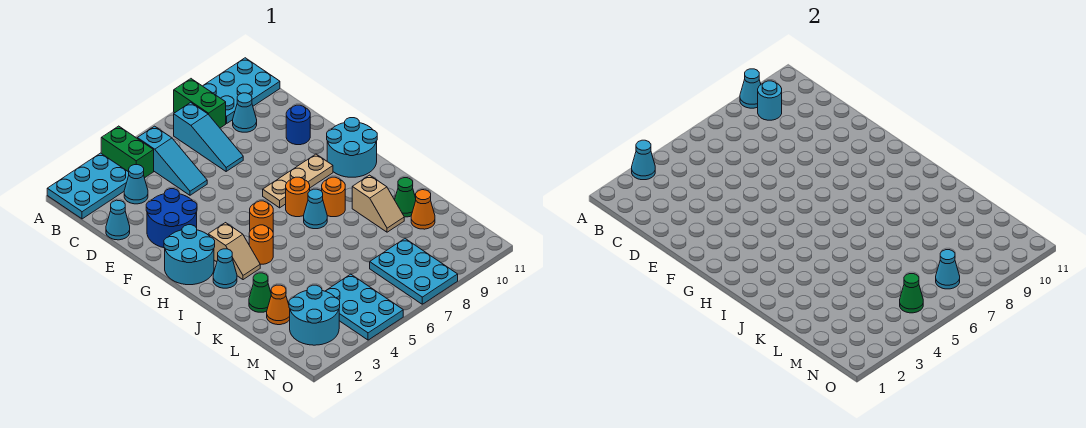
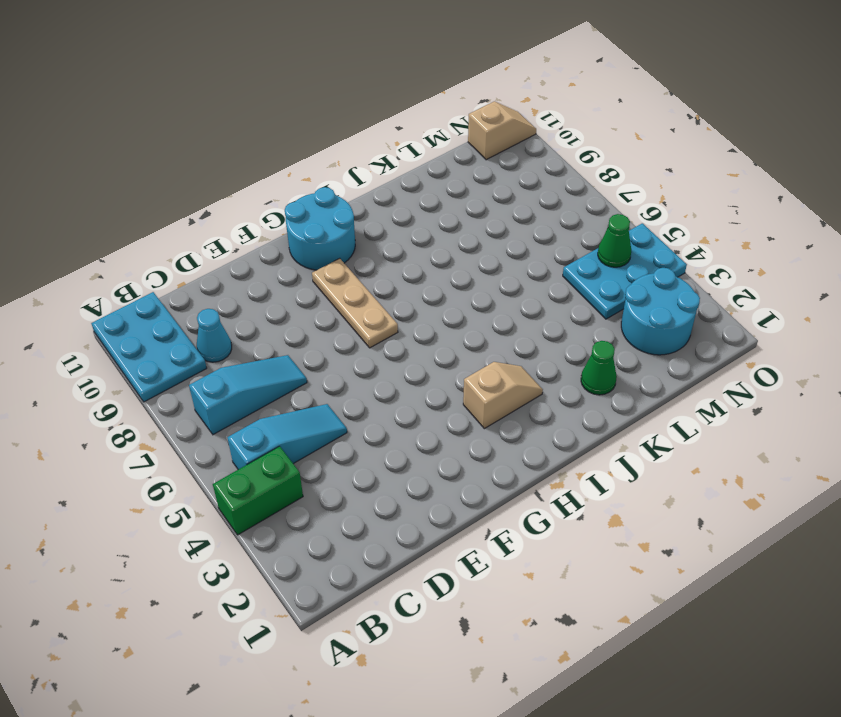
tan slope N11:O11 level 1 top N -> tan slope J9:K9 level 1 top J
none -> cyan plate A1:B3 level 1
none -> green brick A8:B8 level 1
none -> cyan cone C3 level 1
none -> cyan cone D1 level 1

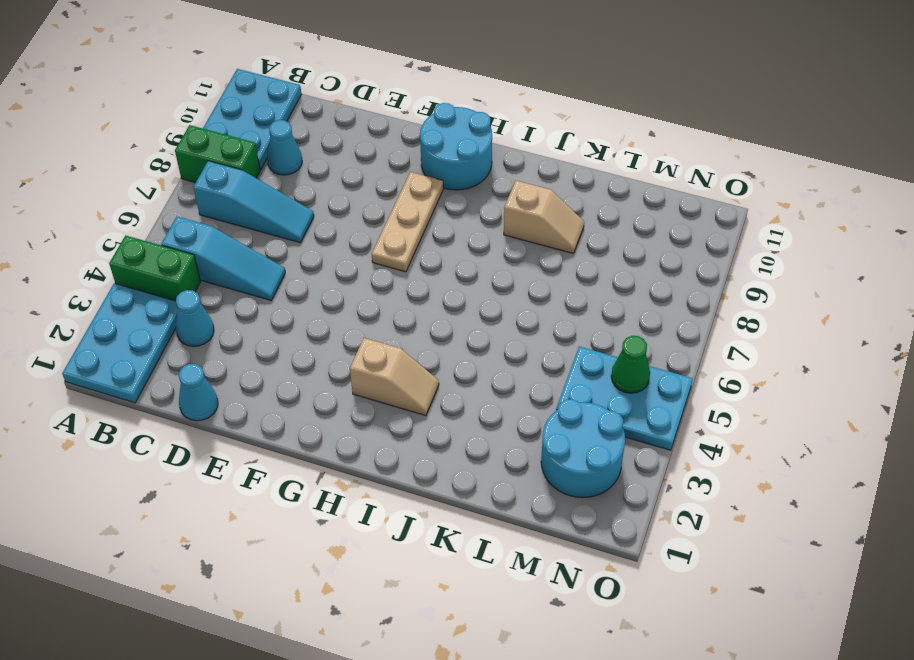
none -> blue round brick E2:F3 level 1
none -> blue round brick E10 level 1
none -> cyan round brick G1:H2 level 1
none -> orange round brick H5 level 1

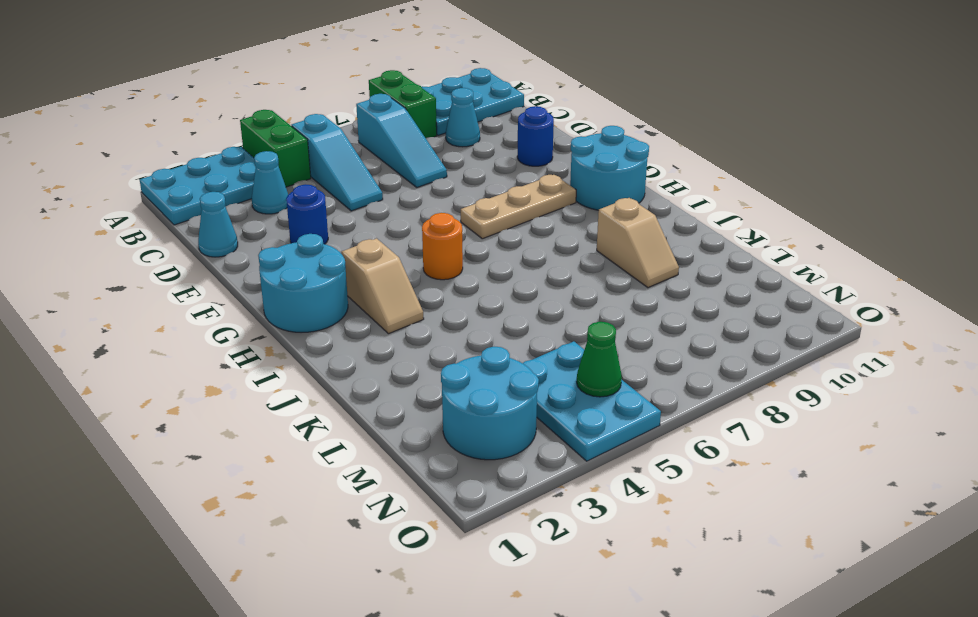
blue round brick E3 level 1 -> blue round brick E2:F3 level 1
none -> orange round brick H7 level 1
none -> cyan cone I2 level 1
none -> orange round brick I4 level 1
none -> cyan cone I7 level 1

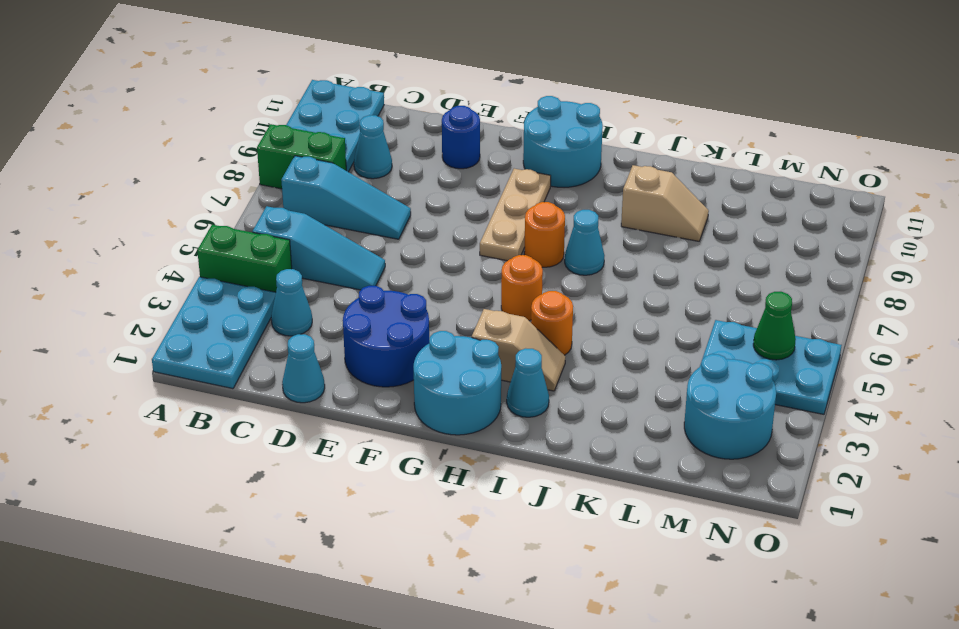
none -> orange round brick I8 level 1
none -> green cone K2 level 1
none -> green cone K10 level 1
none -> orange cone L2 level 1

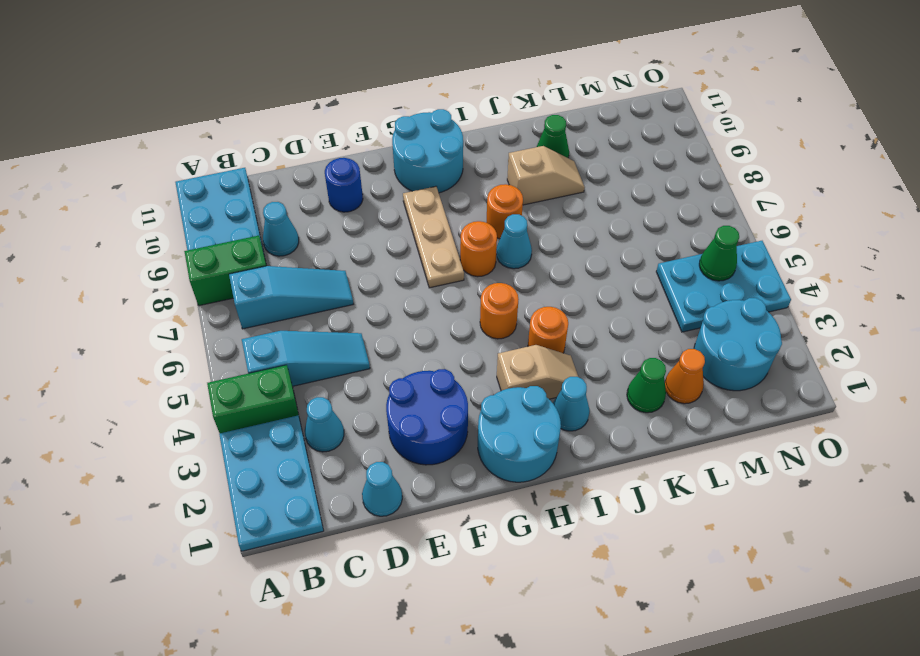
none -> orange cone L10 level 1
none -> cyan plate M7:O8 level 1
none -> cyan cone A3 level 2
none -> cyan cone A9 level 2

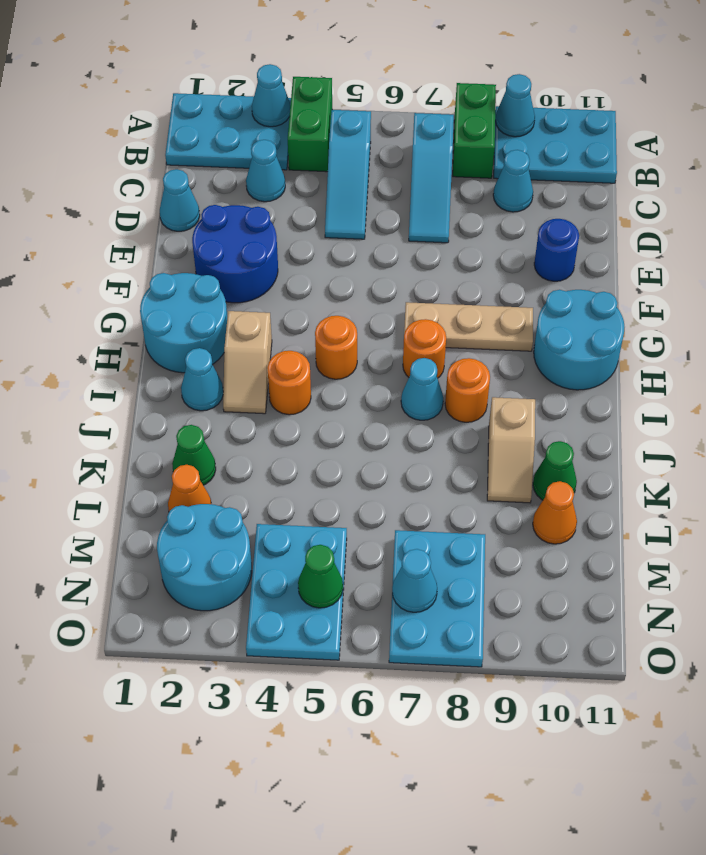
none -> cyan round brick B9 level 2

